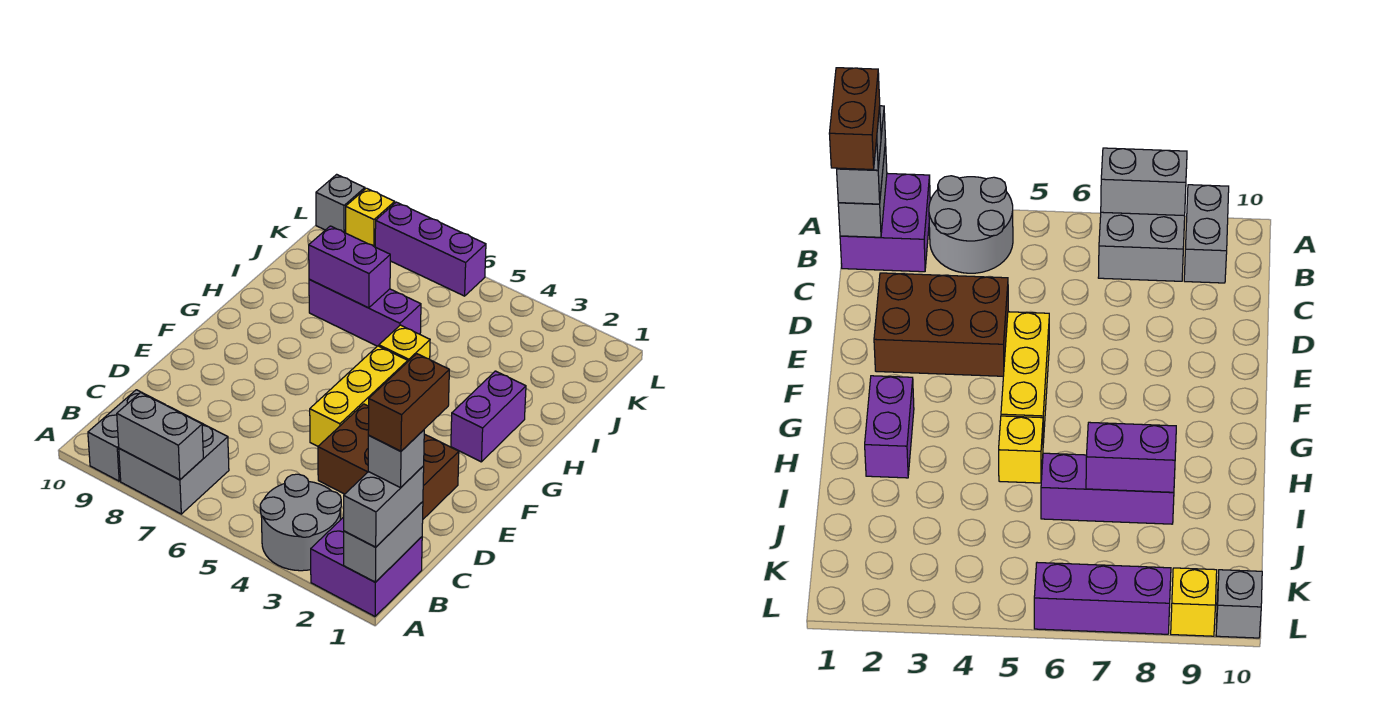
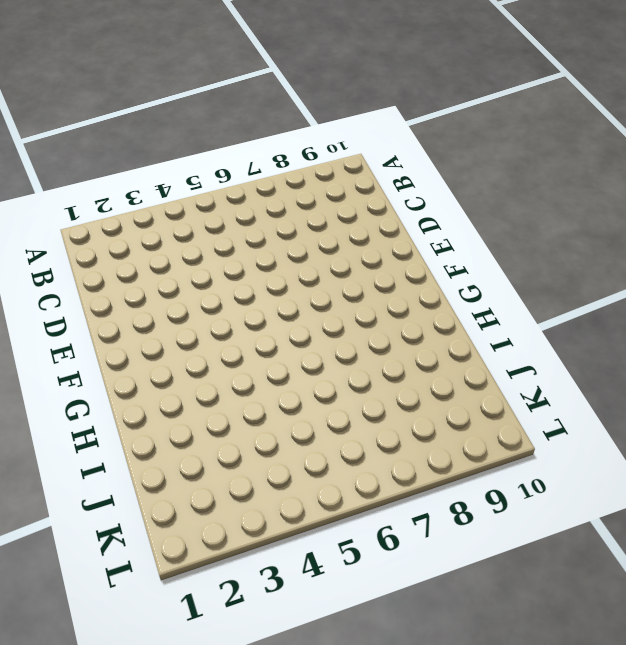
none -> purple brick A1:B2 level 1
none -> grey round brick A3:B4 level 1
none -> grey brick A7:B8 level 1

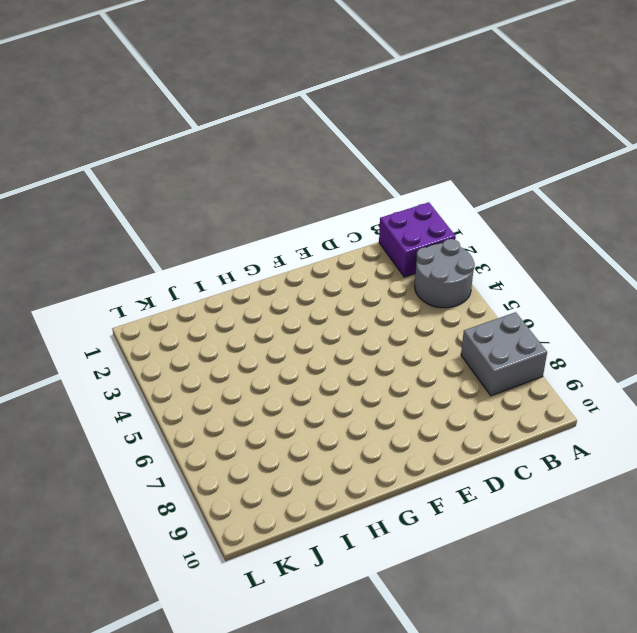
none -> grey brick A9:B9 level 1
none -> brown brick D2:E4 level 1
none -> yellow brick E5:G5 level 1

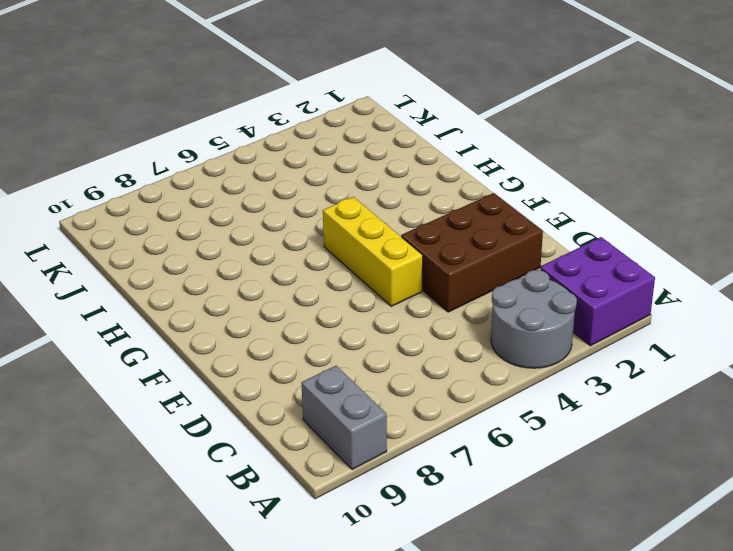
none -> grey brick A7:B8 level 1
none -> purple brick G2:H2 level 1
none -> yellow brick H5 level 1

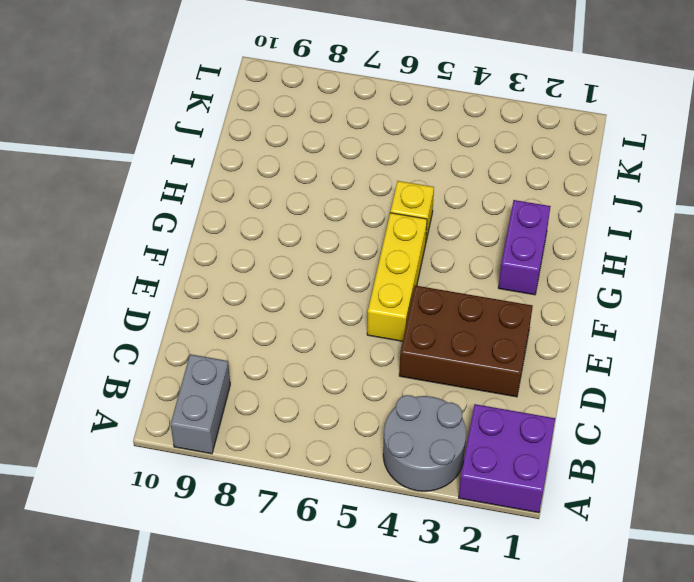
none -> grey brick A7:B8 level 1
none -> purple brick I6:I8 level 1
none -> purple brick L6:L8 level 1

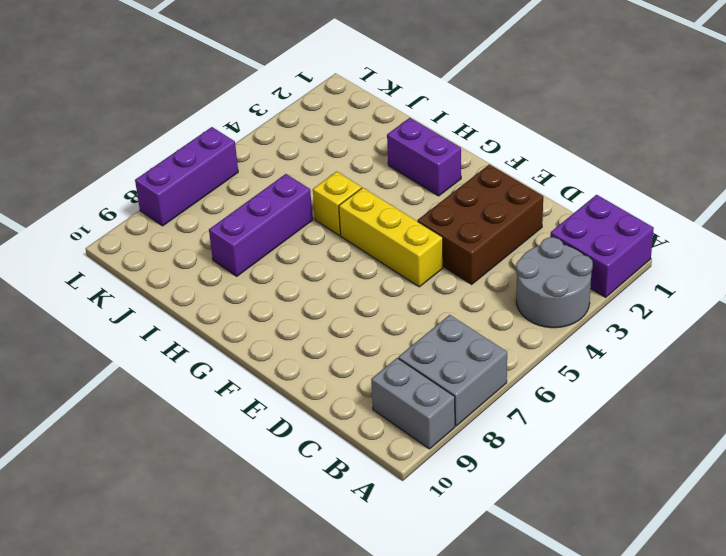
none -> yellow brick L9 level 1
none -> grey brick L10 level 1
none -> grey brick A1:B1 level 2

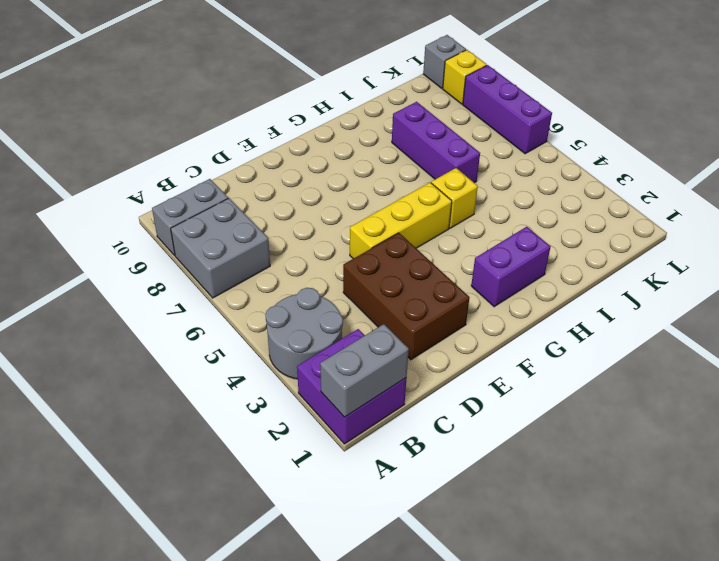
none -> grey brick A7:A8 level 2
none -> purple brick I7:I8 level 2
none -> grey brick A1:B1 level 3

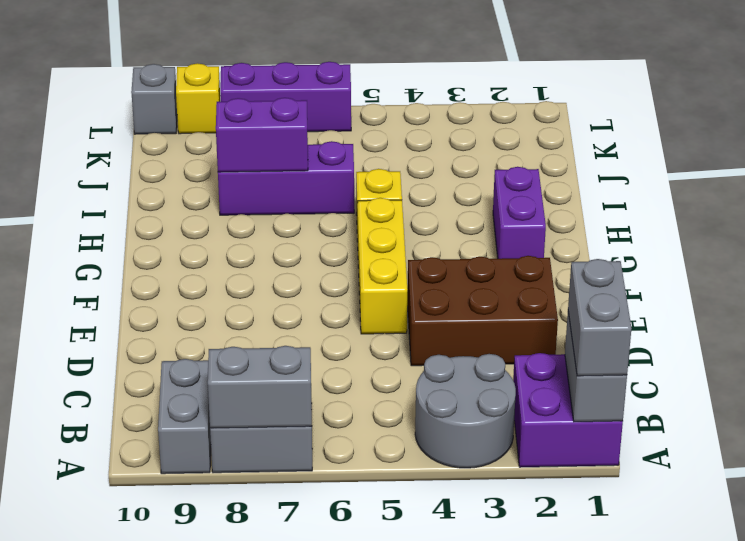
none -> grey brick B1 level 4
none -> brown brick B1:C1 level 5

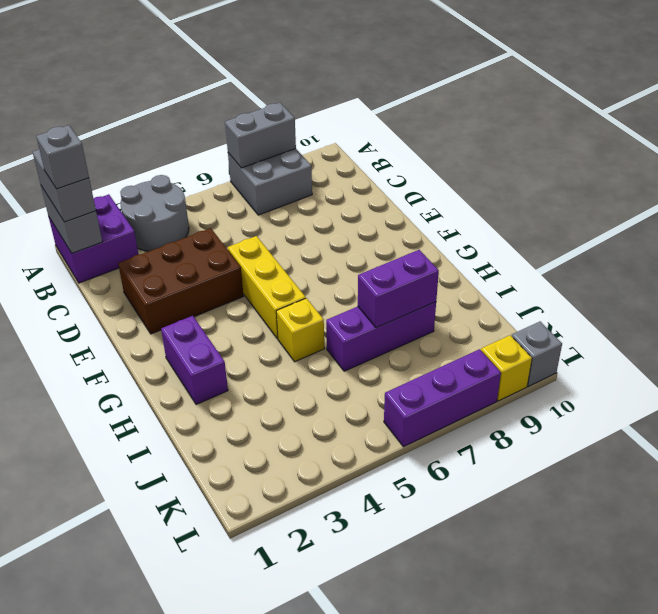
none -> grey brick A9:B9 level 1
none -> brown brick B1:C1 level 5

